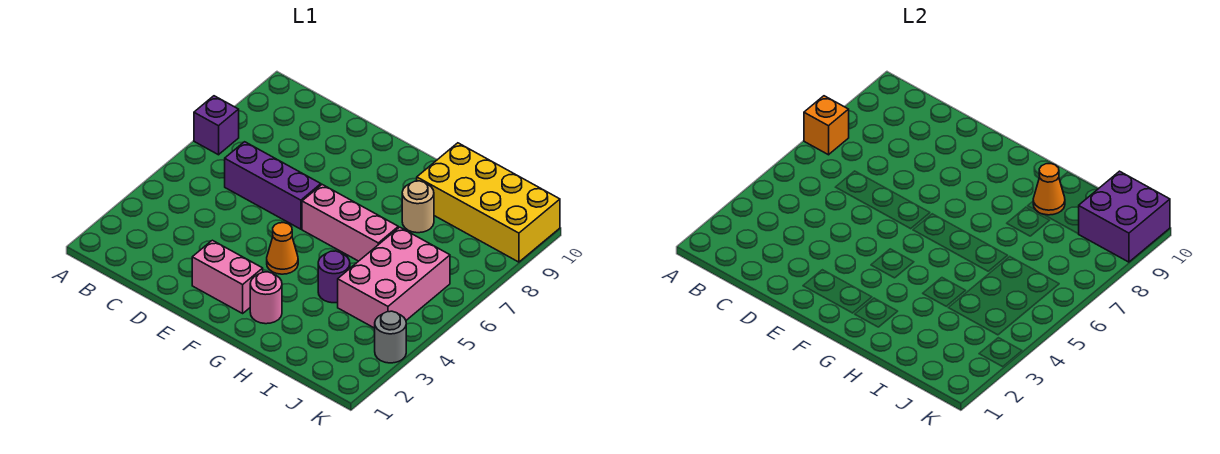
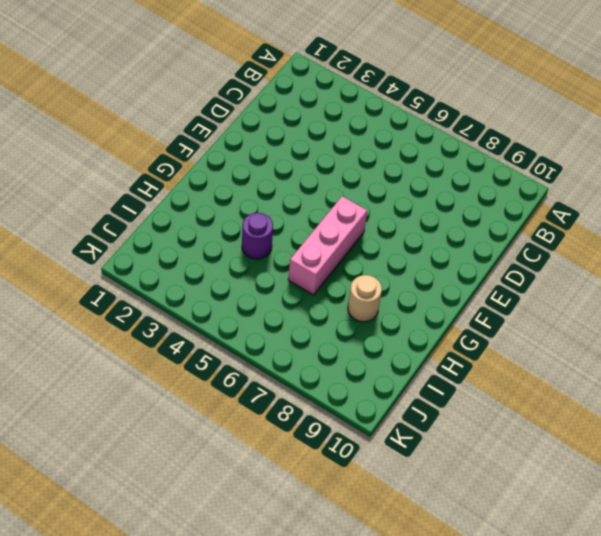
none -> purple brick A7 level 1
none -> purple brick C6:E6 level 1
none -> pink brick E2:F2 level 1

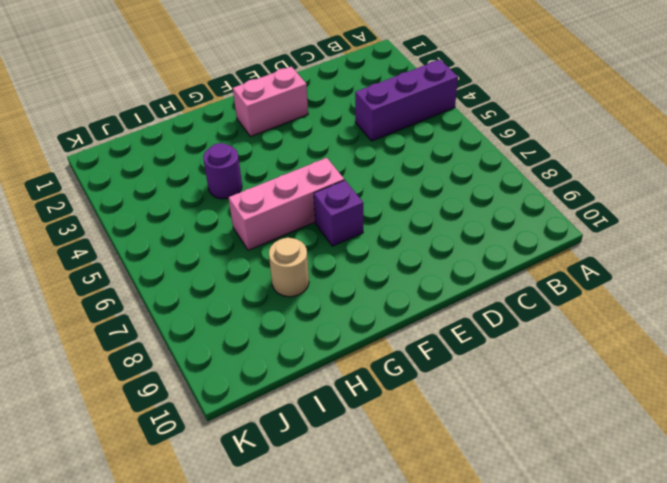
purple brick A4:C4 level 1 -> purple brick C6:E6 level 1
purple brick F7 level 1 -> purple brick A7 level 1
none -> orange cone F4 level 1
none -> pink round brick G2 level 1
none -> yellow brick H9:K10 level 1

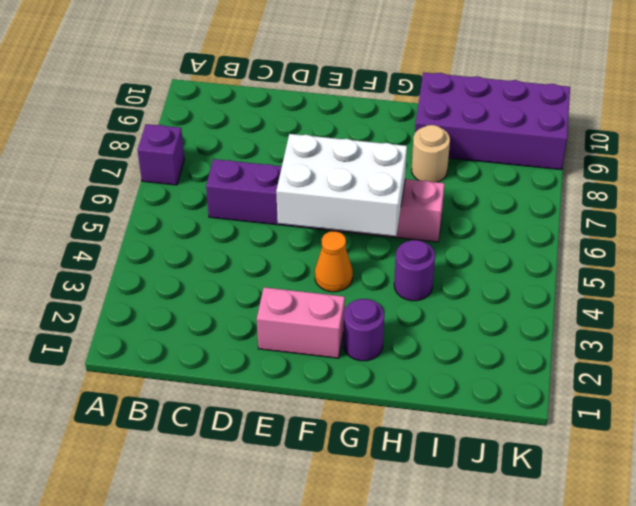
white brick E5:G6 level 2 -> none
purple round brick G2 level 1 -> pink round brick G2 level 1
purple brick H9:K10 level 1 -> yellow brick H9:K10 level 1
none -> pink brick I4:J6 level 1
none -> grey round brick K3 level 1
none -> orange brick A7 level 2

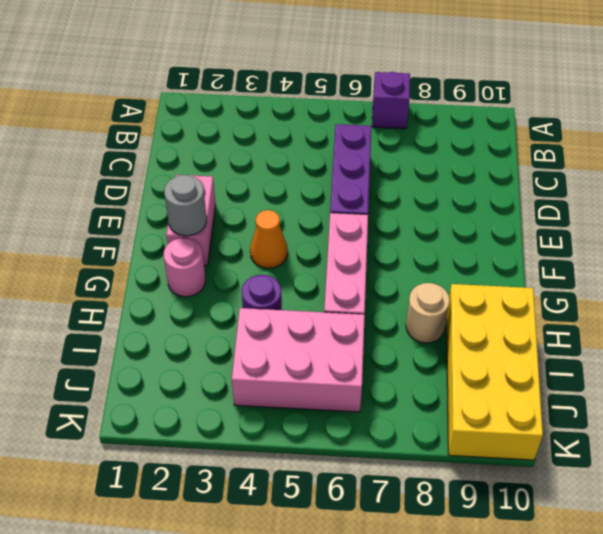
grey round brick F2 level 2 -> grey round brick K3 level 1
none -> orange brick A7 level 2
none -> orange cone H9 level 2
none -> purple brick J9:K10 level 2

